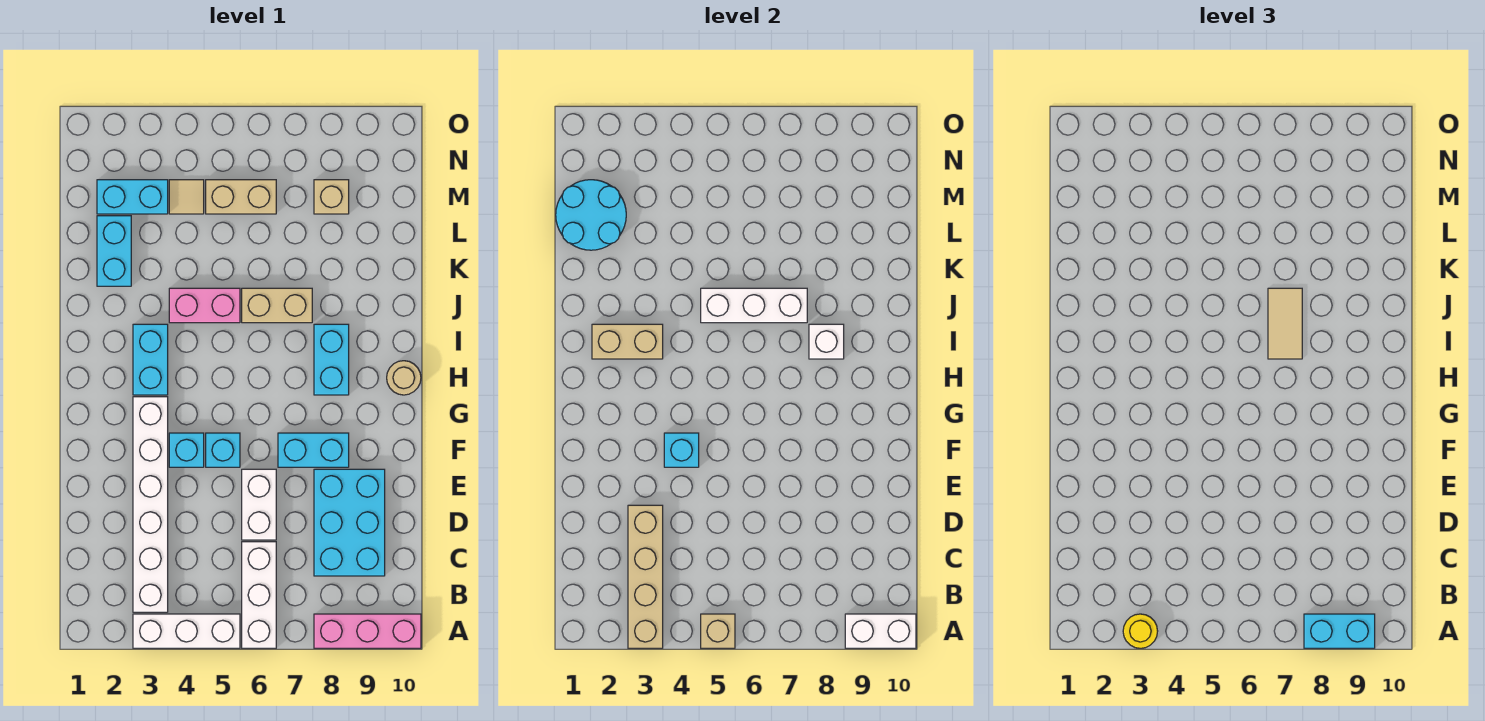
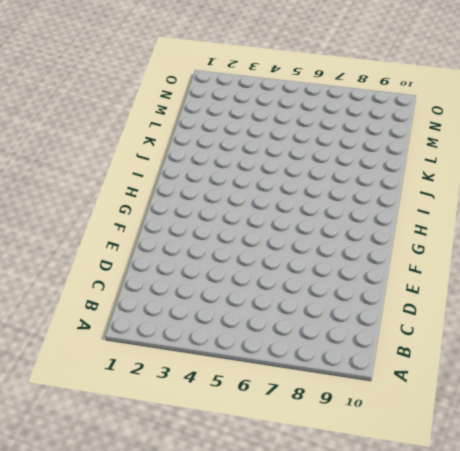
none -> white brick A3:A5 level 1
none -> white brick A6:C6 level 1
none -> pink brick A8:A10 level 1
none -> white brick B3:G3 level 1

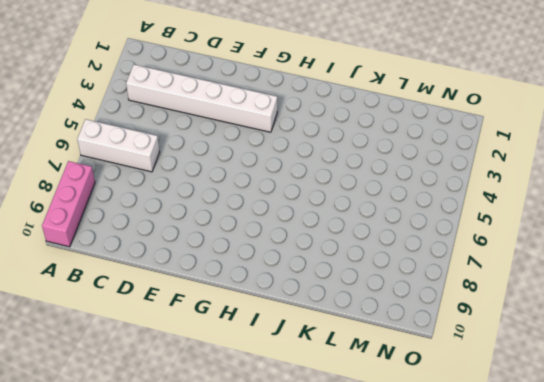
none -> white brick A3:A5 level 1
none -> cyan brick C8:E9 level 1
none -> white brick D6:E6 level 1
none -> cyan brick F4 level 1

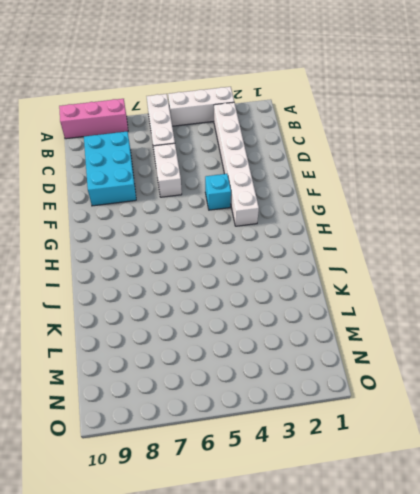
none -> cyan brick F5 level 1
none -> cyan brick F7:F8 level 1
none -> cyan brick H3:I3 level 1
none -> cyan brick H8:I8 level 1

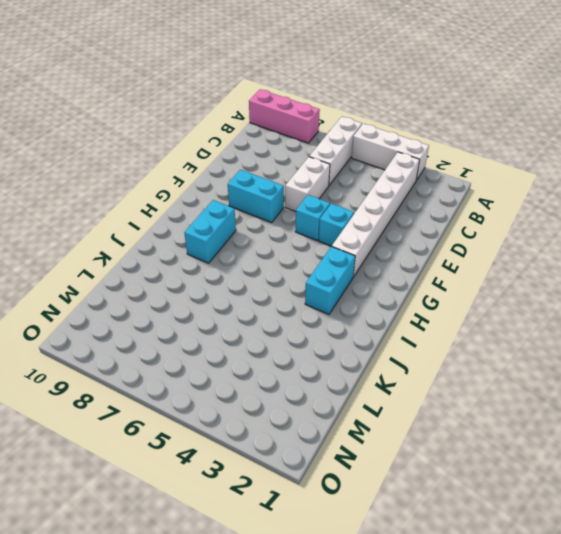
none -> cyan brick C8:E9 level 1
none -> tan round brick H10 level 1
none -> pink brick J4:J5 level 1
none -> tan brick J6:J7 level 1

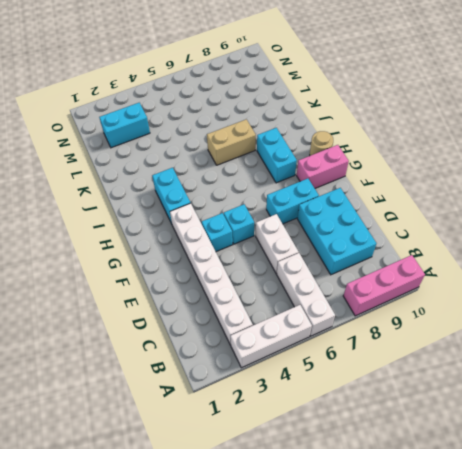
pink brick G9:G10 level 1 -> pink brick J4:J5 level 1
none -> cyan brick K2:L2 level 1
none -> tan tile M4 level 1
none -> tan brick M5:M6 level 1
none -> tan brick M8 level 1

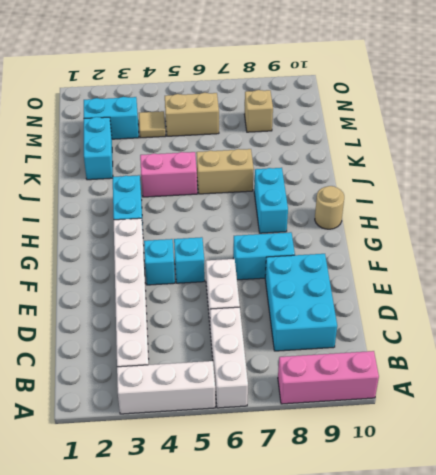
none -> tan brick A3:D3 level 2
none -> tan brick A5 level 2
none -> white brick A9:A10 level 2
none -> cyan brick F4 level 2

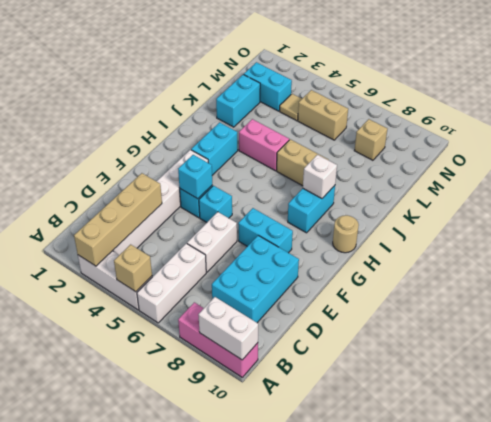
none -> tan brick I2:I3 level 2
none -> white brick J5:J7 level 2
none -> cyan round brick L1:M2 level 2
none -> yellow round brick A3 level 3

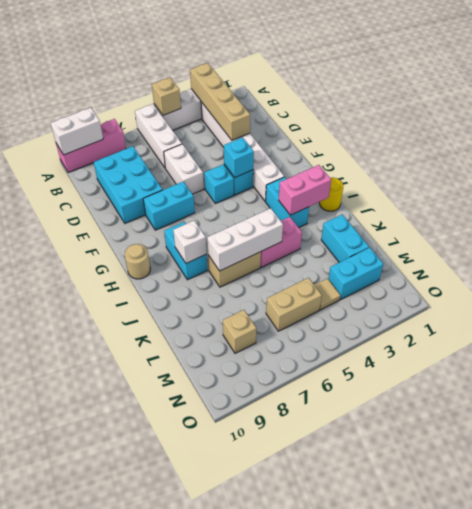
yellow round brick I1 level 1 -> yellow round brick A3 level 3
pink brick I2:I3 level 2 -> tan brick I2:I3 level 2
none -> cyan round brick L1:M2 level 2
none -> cyan brick A8:A9 level 3
none -> tan tile I7:J7 level 3

